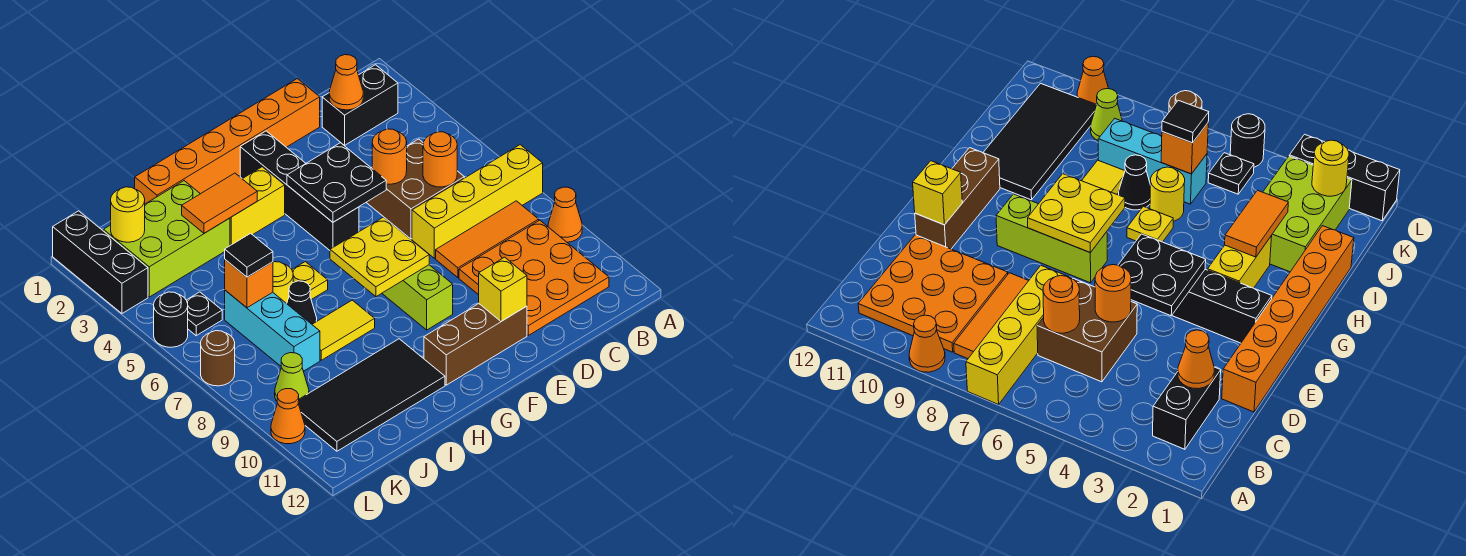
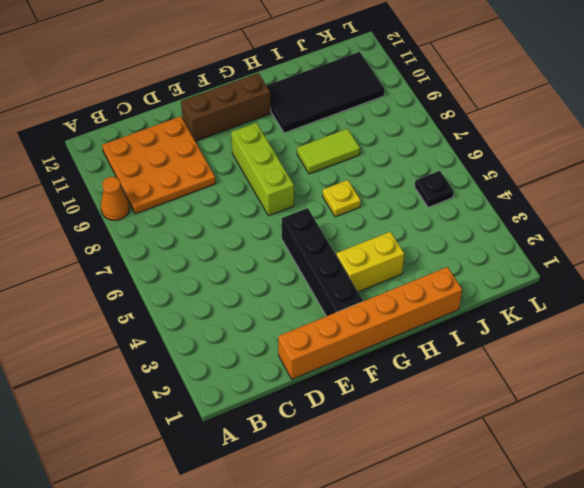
lime tile H8:I8 level 1 -> yellow tile H8:I8 level 1
none -> yellow brick A7:D7 level 1
none -> black brick B2:C2 level 1
none -> orange tile B8:D8 level 1
none -> brown brick C5:D6 level 1

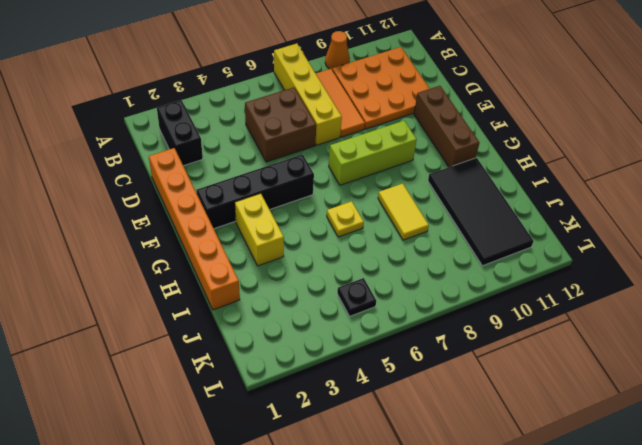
none -> lime brick I2:K3 level 1
none -> yellow round brick I6 level 1
none -> black cone I7 level 1
none -> cyan brick J6:J8 level 1

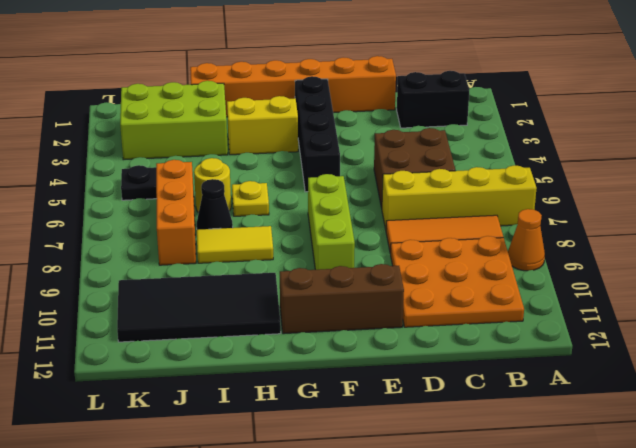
orange brick J6:J8 level 1 -> cyan brick J6:J8 level 1
none -> lime cone K9 level 1
none -> black brick L1:L3 level 1
none -> black round brick L5 level 1
none -> brown round brick L7 level 1

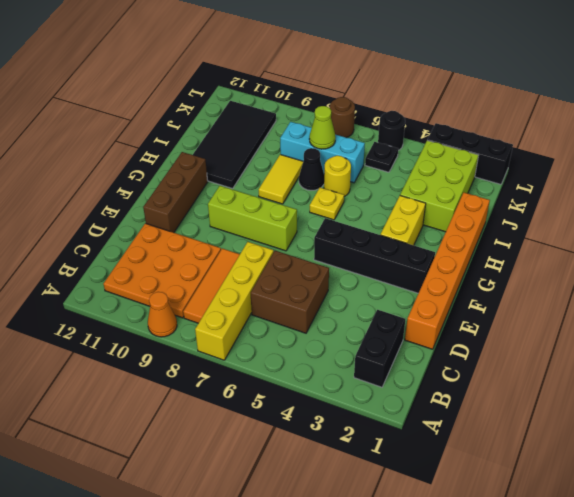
lime cone J7 level 2 -> lime cone K9 level 1
none -> orange cone L10 level 1
none -> orange cone C2 level 2
none -> orange round brick C6 level 2
none -> orange round brick D5 level 2

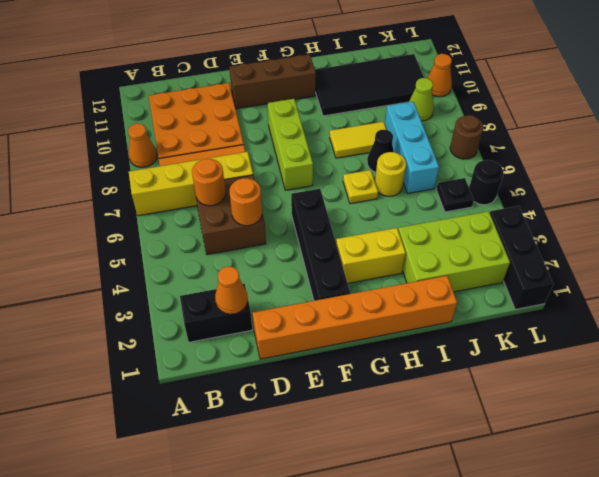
none -> black plate E4:F5 level 2
none -> yellow brick E11 level 2
none -> yellow plate F7:G8 level 2
none -> orange tile H3:I3 level 2

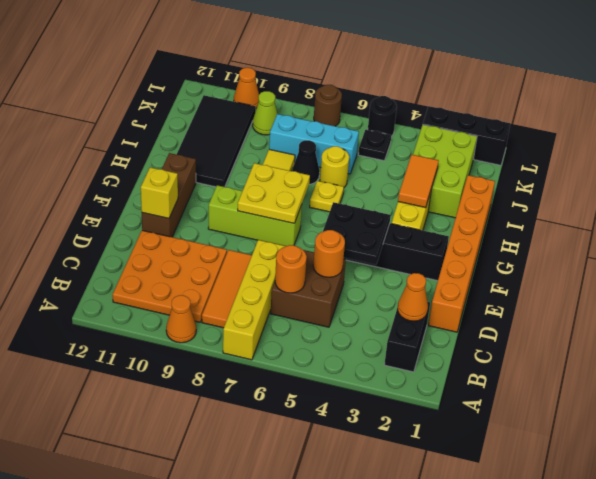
none -> orange brick J6 level 2
none -> yellow round brick K2 level 2
none -> black tile J6 level 3

